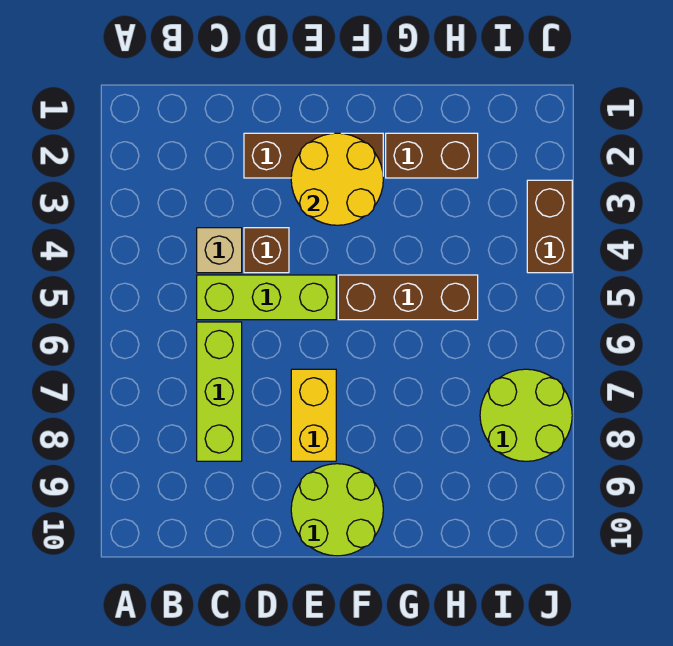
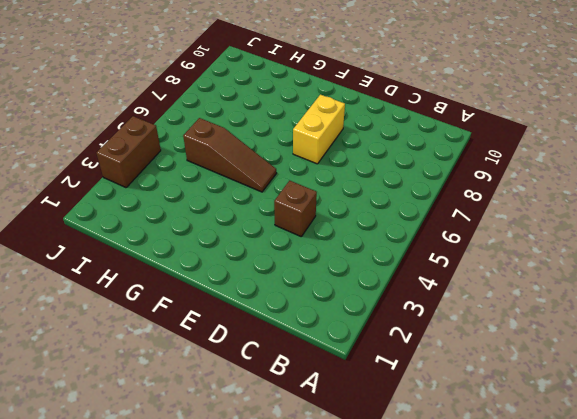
brown slope F5:H5 level 1 top H -> brown brick F5:H5 level 1
none -> tan brick C4 level 1
none -> lime brick C5:E5 level 1
none -> lime brick C6:C8 level 1

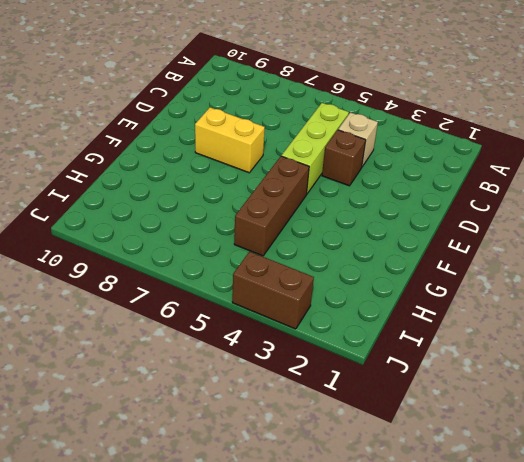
none -> lime brick C6:C8 level 1
none -> brown brick D2:F2 level 1
none -> lime round brick E9:F10 level 1

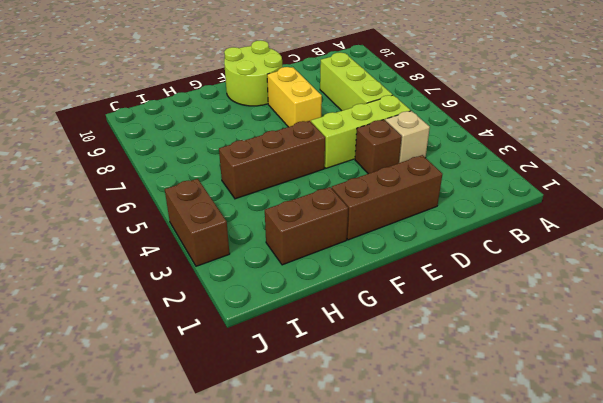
none -> lime round brick I7:J8 level 1
none -> yellow round brick E2:F3 level 2

